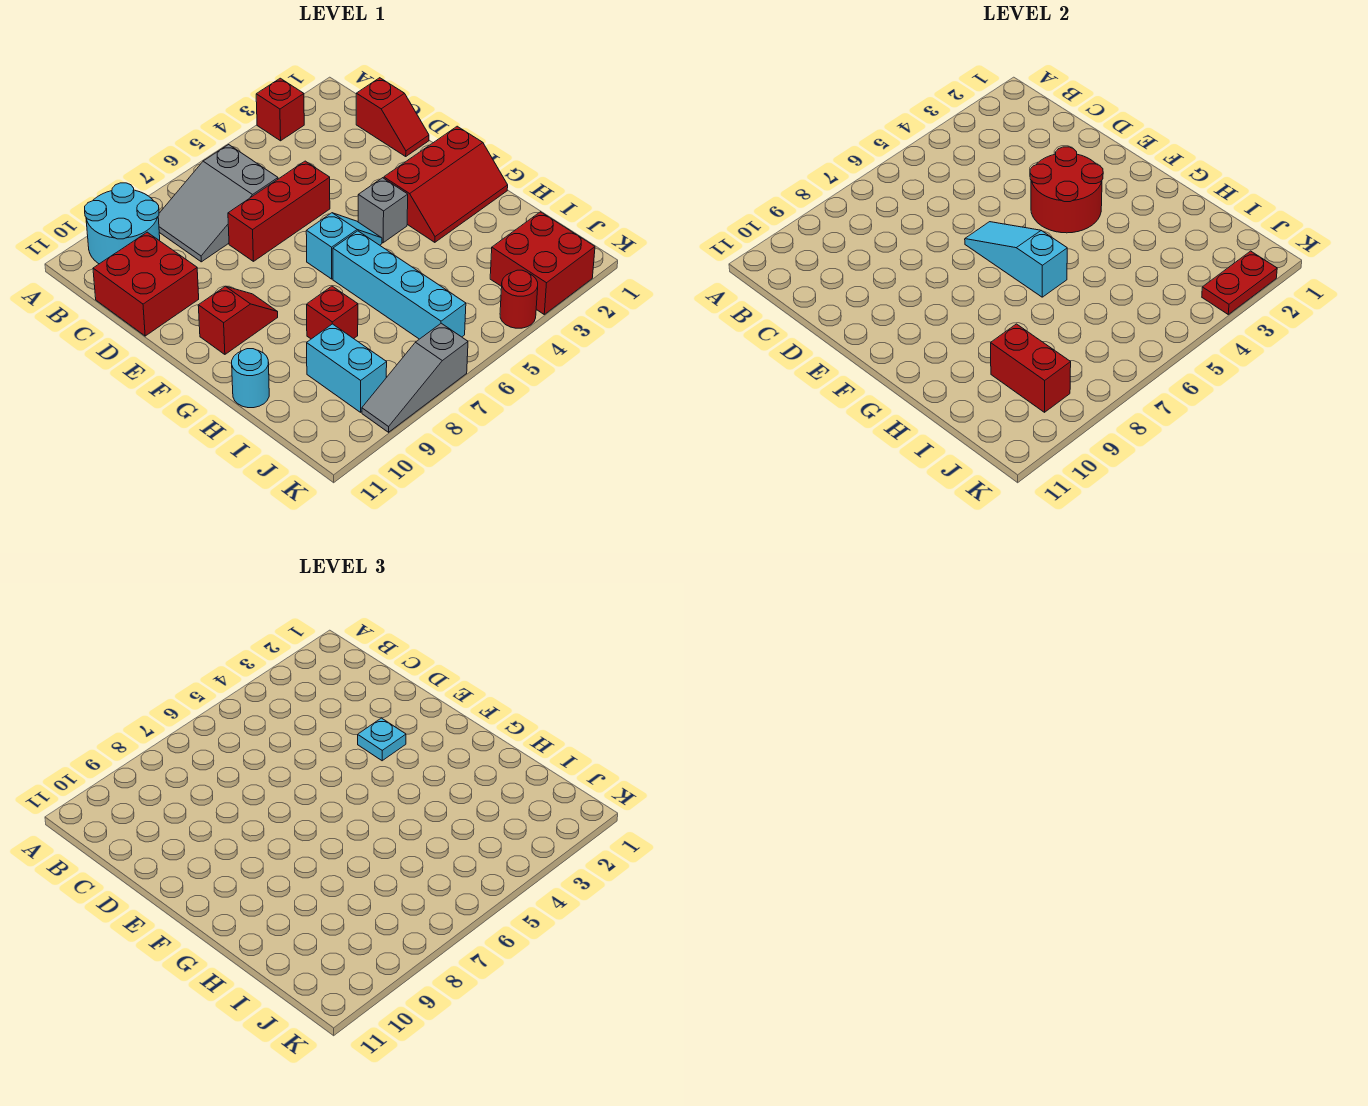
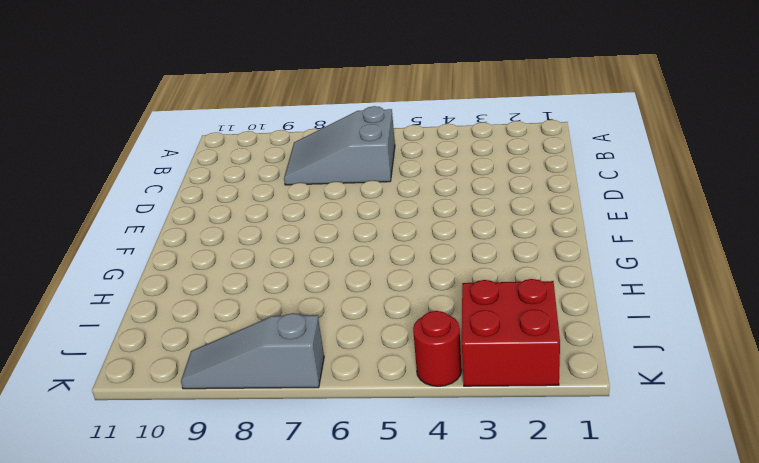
none -> red brick A3 level 1
none -> cyan round brick A9:B10 level 1
none -> red slope C1:D1 level 1 top C

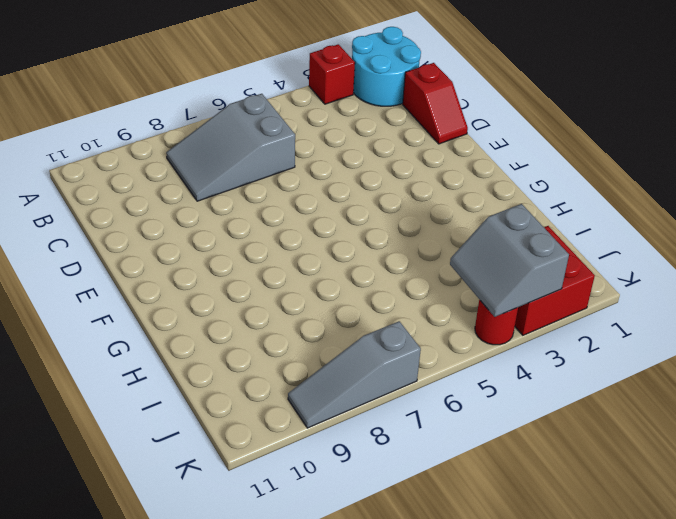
cyan round brick A1:B2 level 1 -> cyan round brick A9:B10 level 1
grey slope J3:K4 level 2 top 3 -> red plate K2:K3 level 2
none -> red brick C10:D11 level 1
none -> red brick D5:D7 level 1
none -> red slope F1:G3 level 1 top F

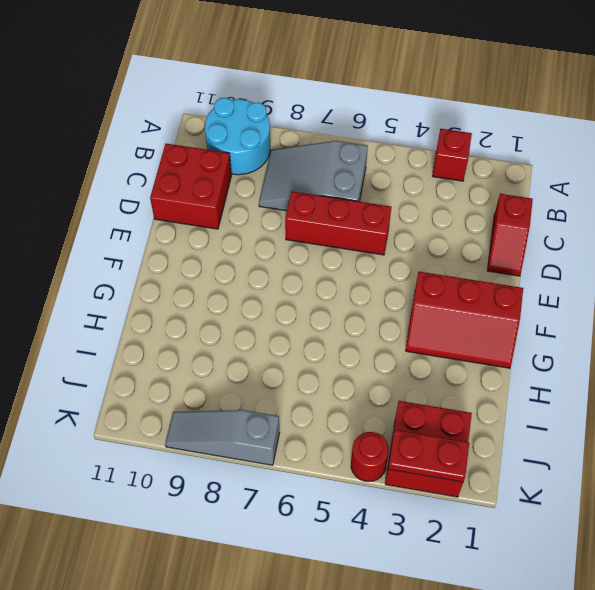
none -> grey brick F4 level 1
none -> cyan slope F5:F6 level 1 top 6
none -> red slope F9:F10 level 1 top 10

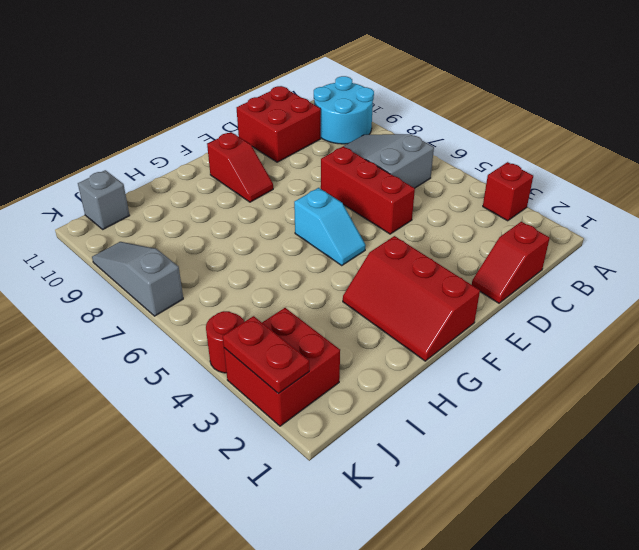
grey brick J11 level 1 -> grey brick F4 level 1
none -> cyan brick G6:J6 level 1
none -> red brick H8 level 1
none -> cyan round brick H11 level 1

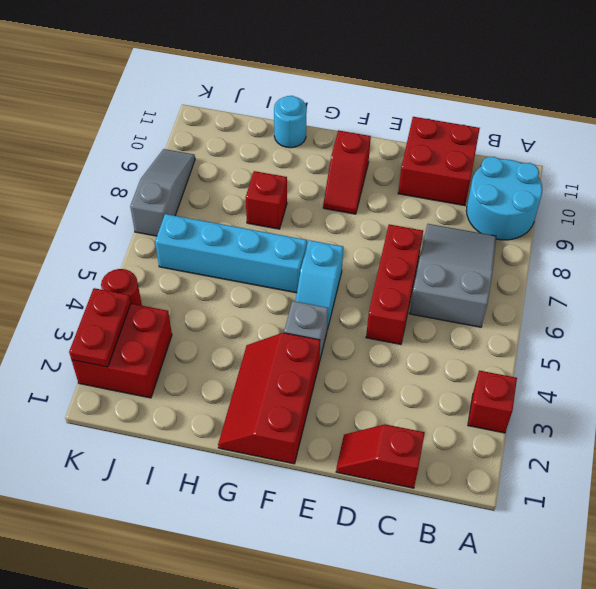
none -> cyan brick I9:J9 level 1
none -> red round brick E3:F4 level 2
none -> cyan slope E6:G6 level 2 top G

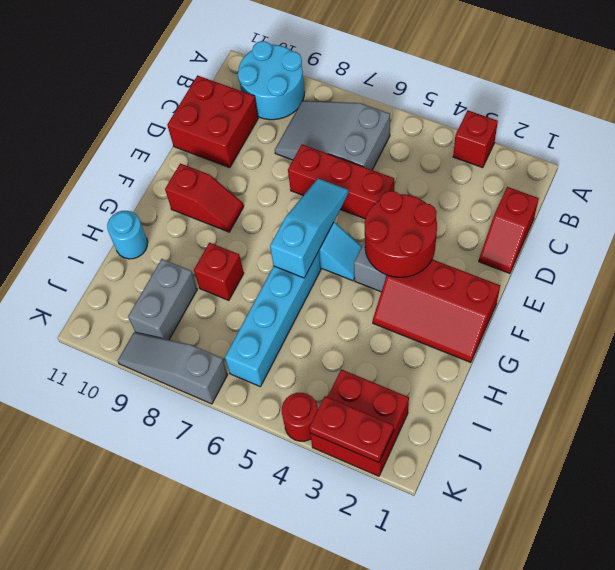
grey brick I9:J9 level 1 -> cyan brick I9:J9 level 1
none -> red brick I9:J9 level 2
none -> cyan plate E3 level 3

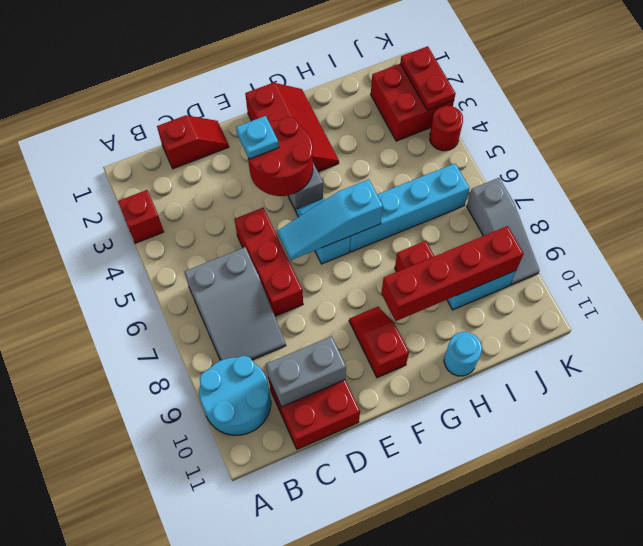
grey brick C10:D10 level 2 -> none
red brick G9:J9 level 2 -> red brick I9:J9 level 2

